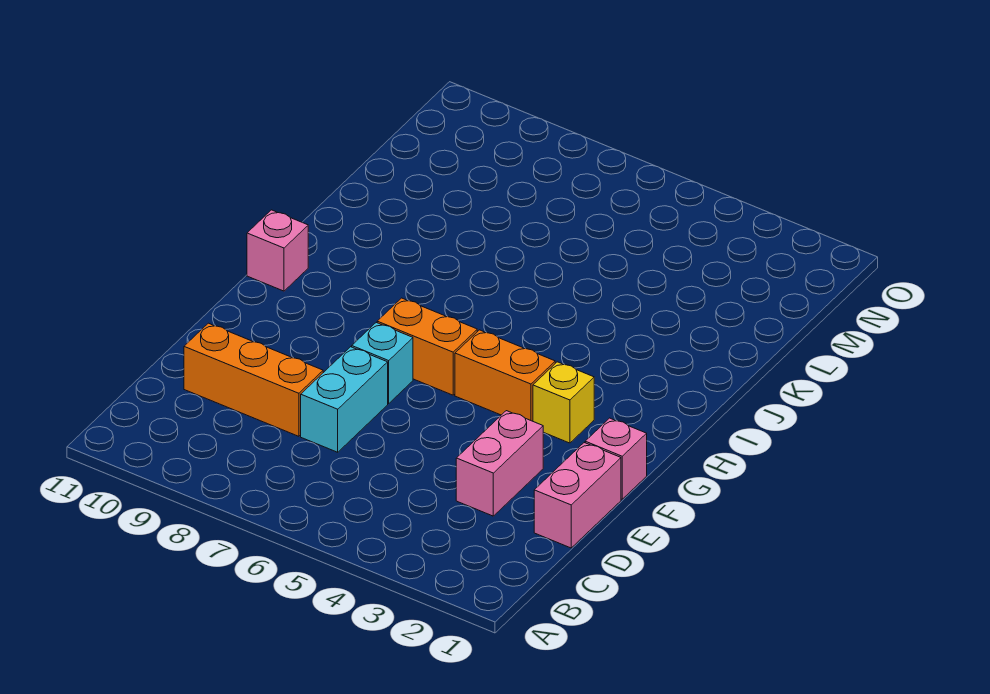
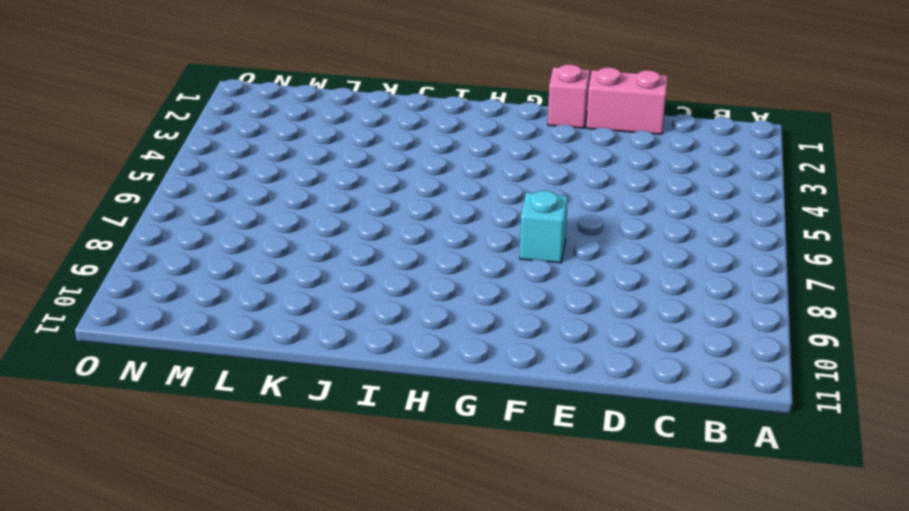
none -> pink brick D3:E3 level 1
none -> cyan brick D7:E7 level 1

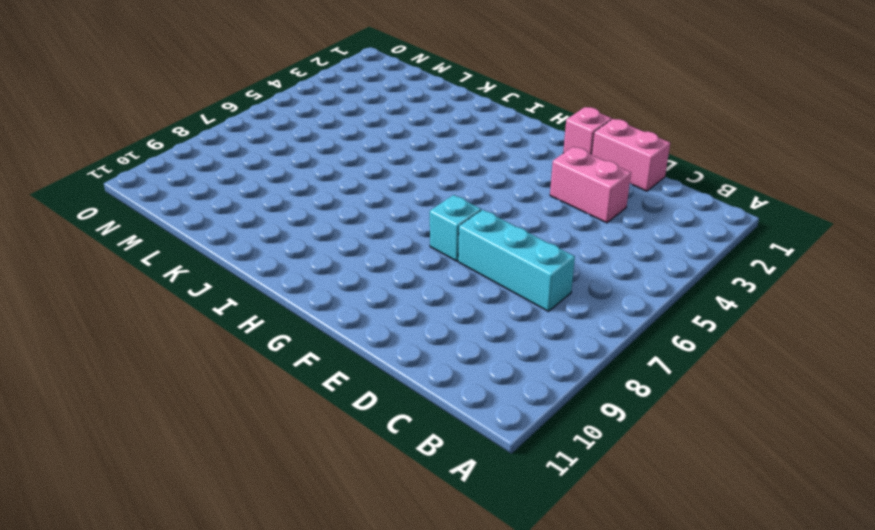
cyan brick C7:E7 level 1 -> cyan brick D7:E7 level 1
none -> orange brick D8:D10 level 1
none -> yellow brick G3 level 1

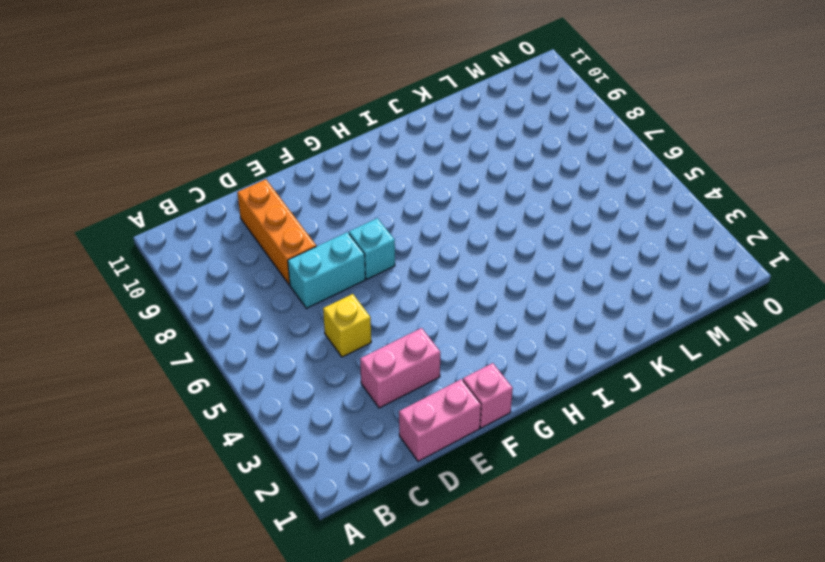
yellow brick D5 level 1 -> yellow brick G3 level 1
none -> orange brick G4:G5 level 1
none -> orange brick G6:G7 level 1

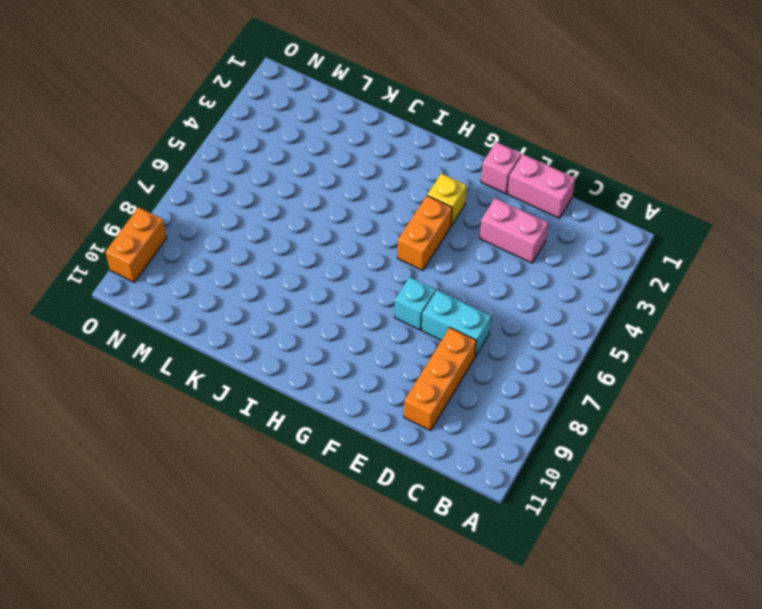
orange brick O9:O10 level 1 -> orange brick G6:G7 level 1
none -> pink brick H11 level 1

